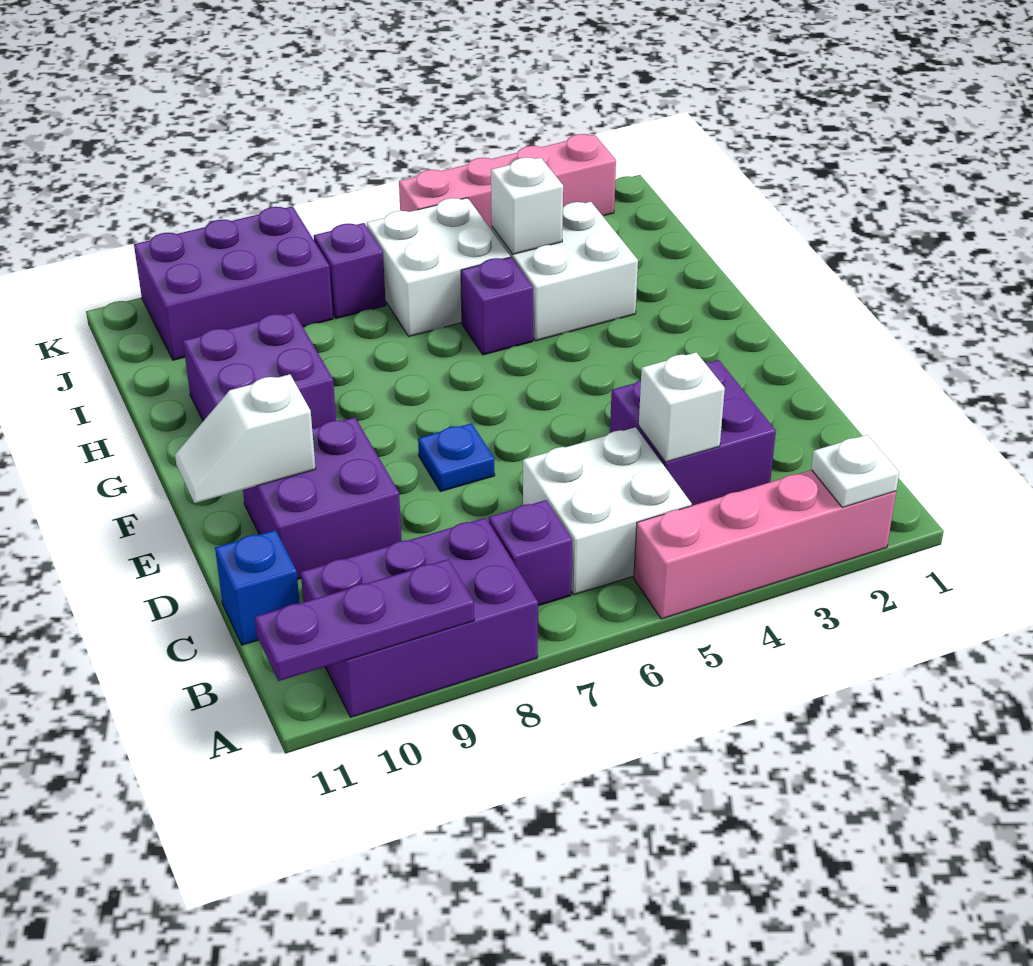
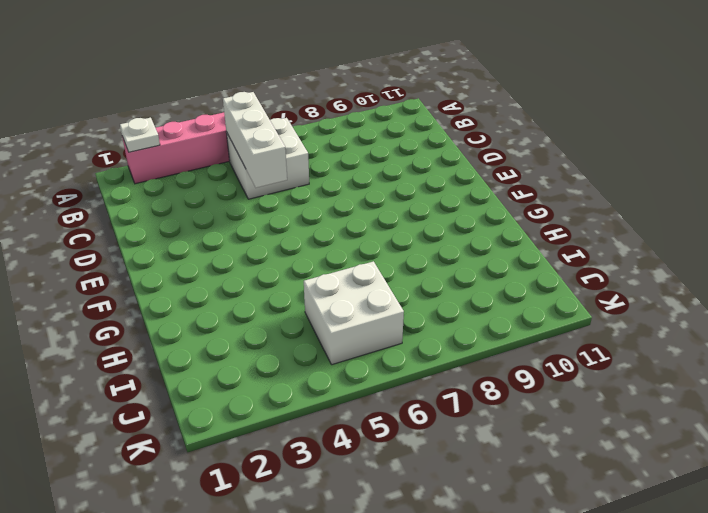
white brick B5:D5 level 2 -> none
none -> purple brick A8:B10 level 1
none -> purple brick B7 level 1
none -> purple brick C3:D4 level 1

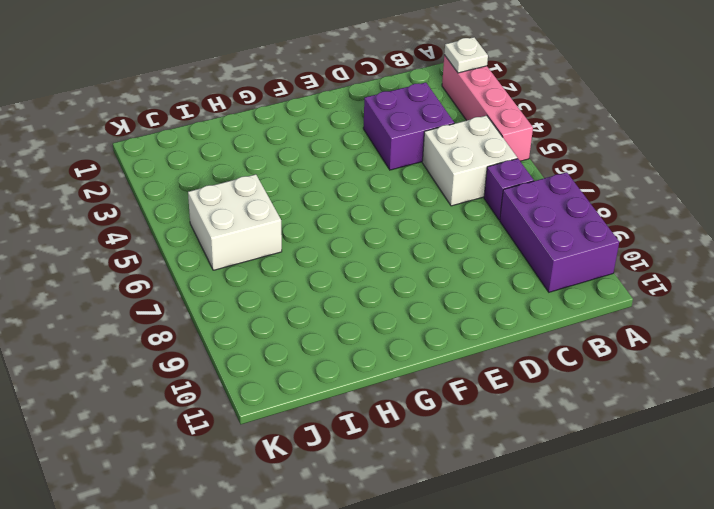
none -> blue brick C11 level 1
none -> purple brick D9:E10 level 1
none -> blue plate E7 level 1

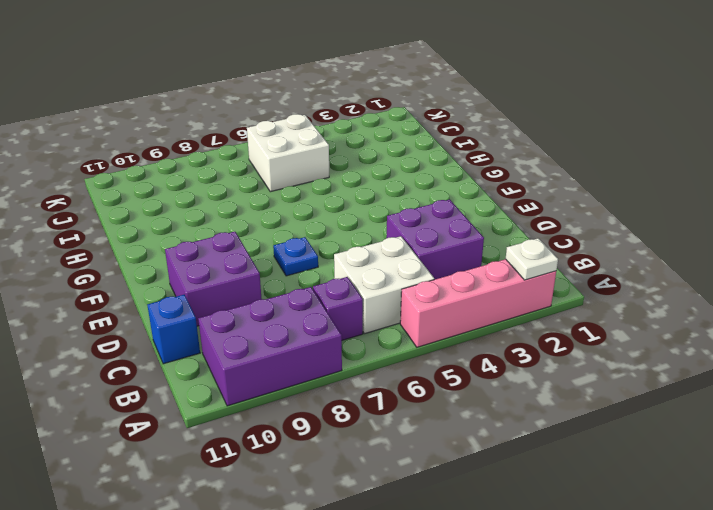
none -> purple brick G9:H10 level 1
none -> white brick H3:I4 level 1
none -> purple brick H5 level 1

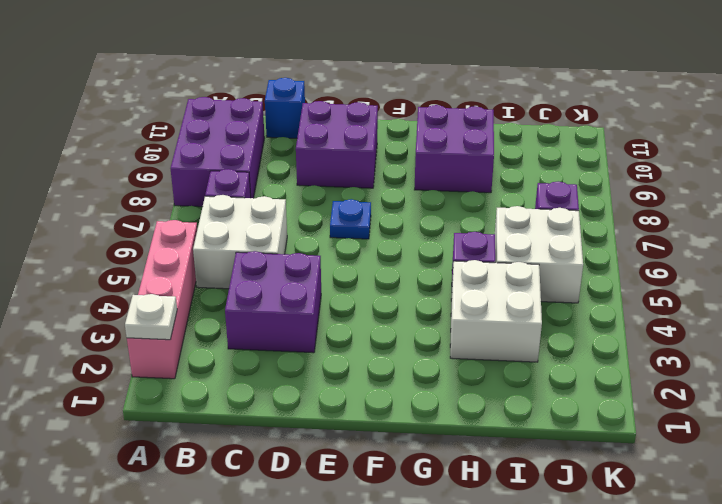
none -> purple brick J8:K10 level 1
none -> pink brick K2:K5 level 1
none -> purple plate A9:A11 level 2

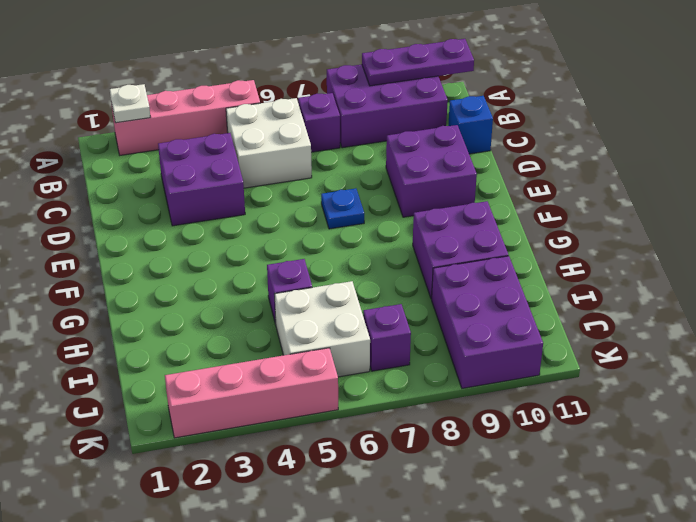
purple brick I9:K10 level 1 -> purple brick J8:K10 level 1
none -> white brick H3:I4 level 1
none -> white brick C4 level 2
none -> white slope E10:E11 level 2 top 10

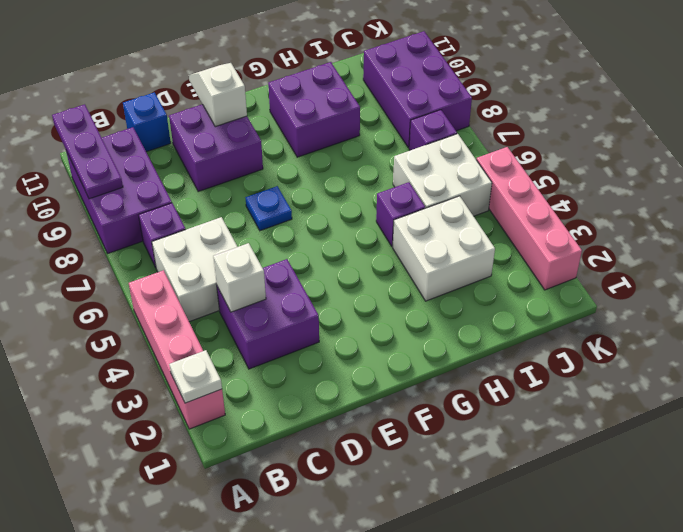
none -> white brick I4 level 2

